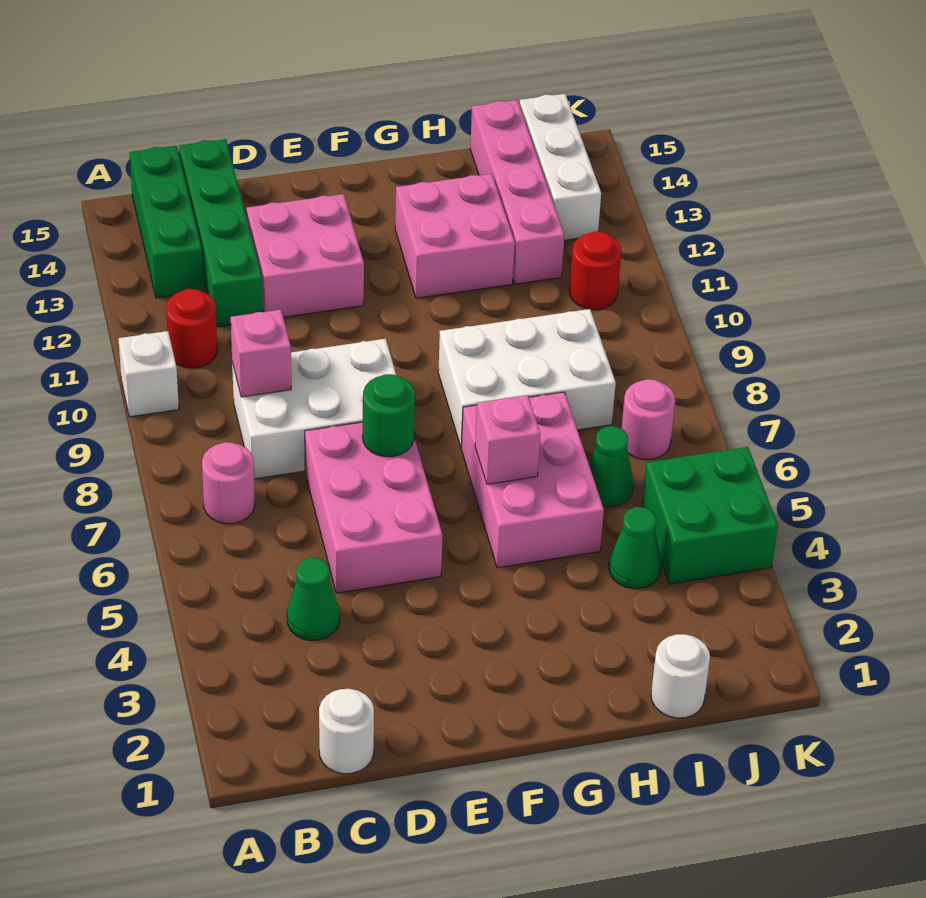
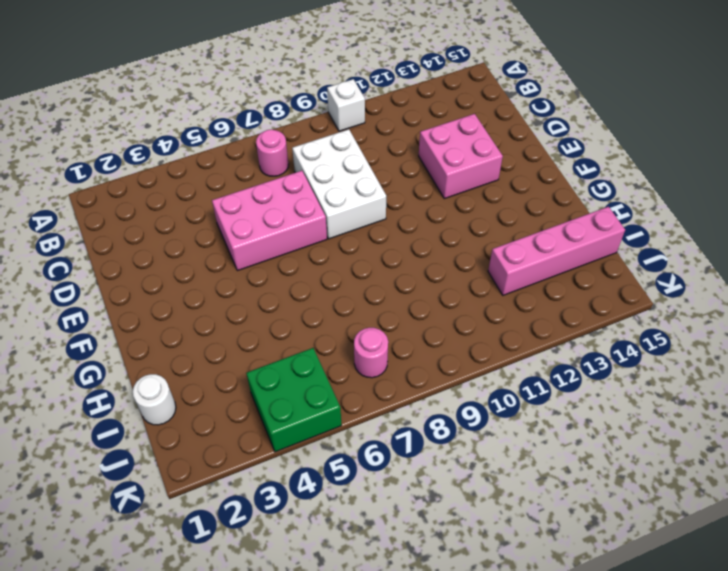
none -> red round brick B11 level 1
none -> green brick B13:B15 level 1
none -> white round brick C1 level 1

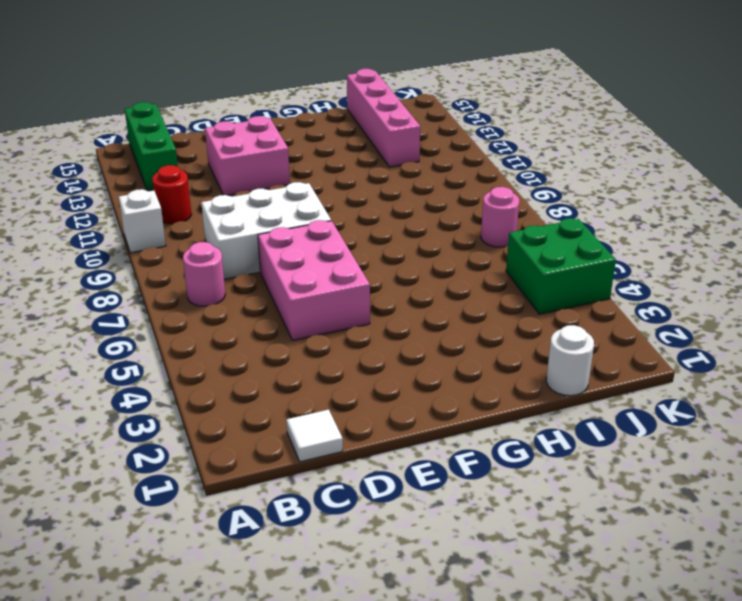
white tile C1 level 1 -> white round brick C1 level 1
none -> green cone C4 level 1
none -> green brick C12:C15 level 1
none -> pink brick G5:H7 level 1

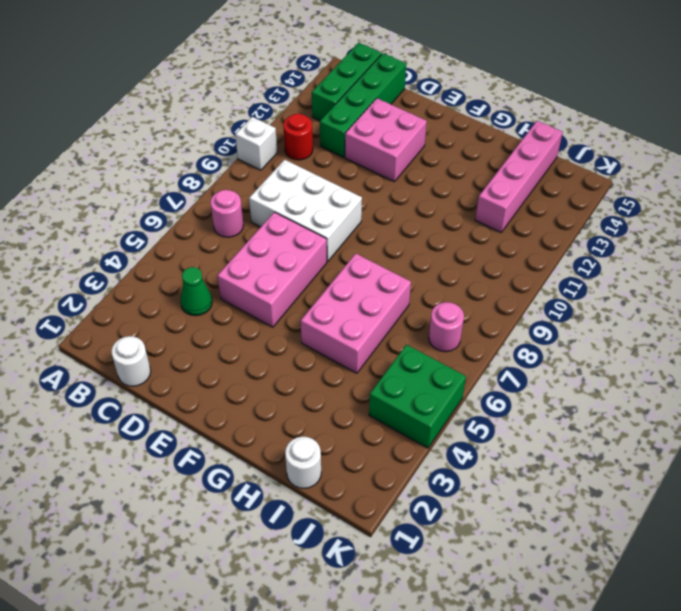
none -> white brick G8:I9 level 1
none -> pink brick G12:H13 level 1
none -> green cone I4 level 1

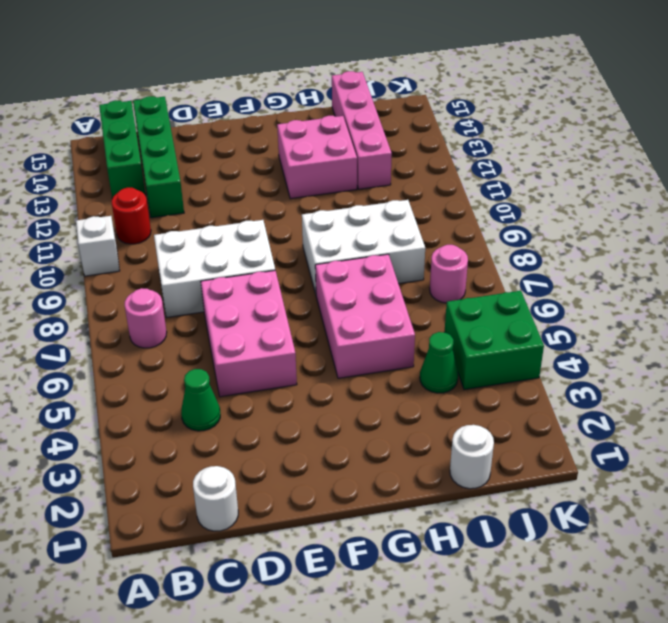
none -> pink brick D12:E13 level 1
none -> green cone I6 level 1
none -> red round brick J11 level 1

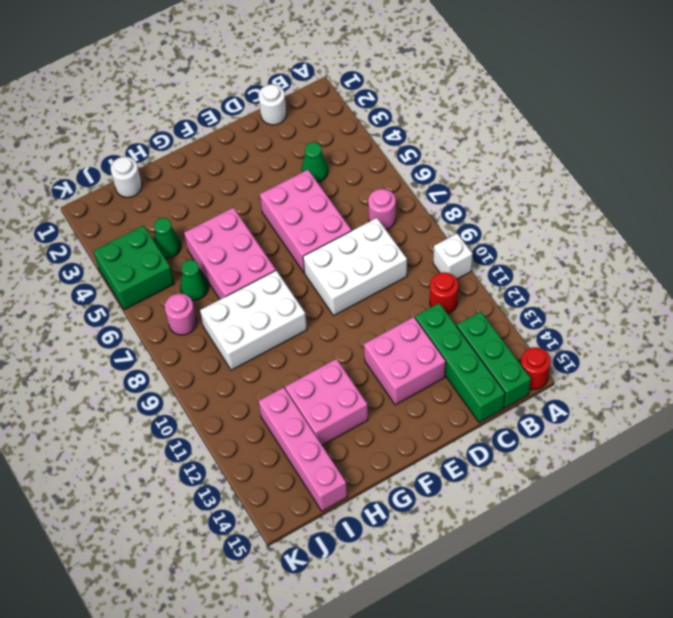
red round brick A15 level 1 -> red round brick J11 level 1
none -> white brick J13:J15 level 1
none -> pink brick C9 level 2
none -> green round brick E7 level 2

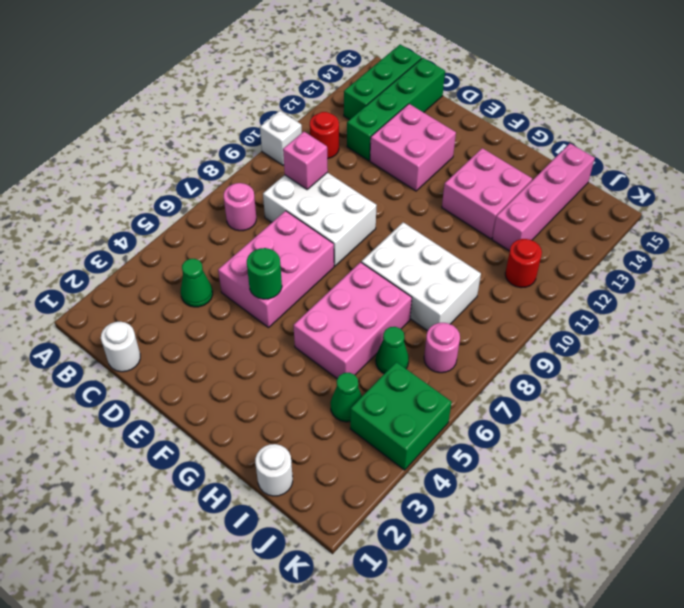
green round brick E5 level 2 -> green round brick E7 level 2
none -> white brick J13:J15 level 1
none -> pink brick G6 level 2

